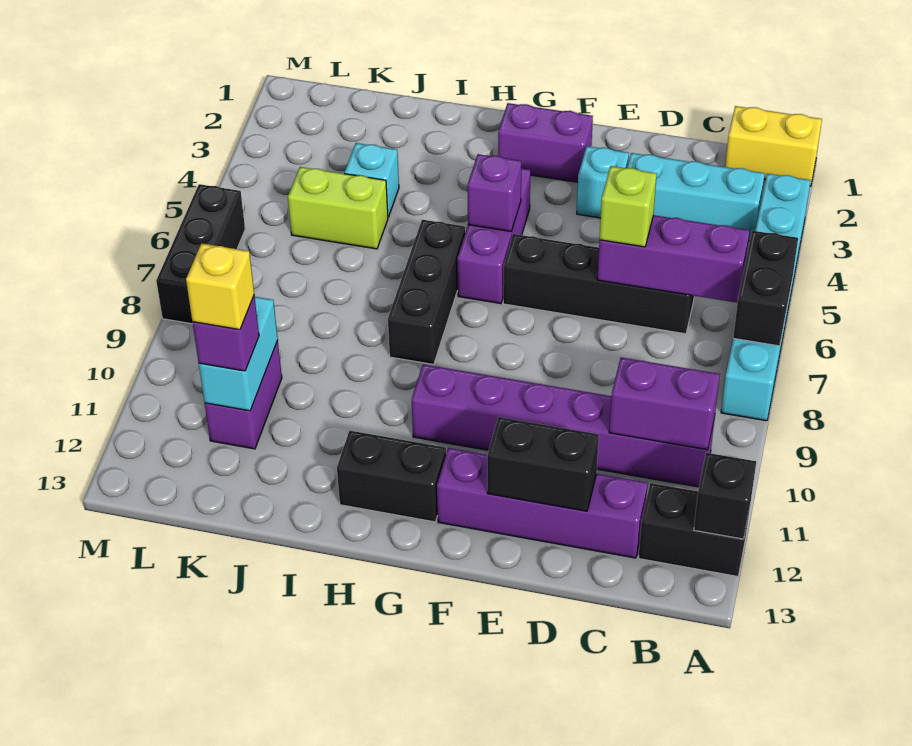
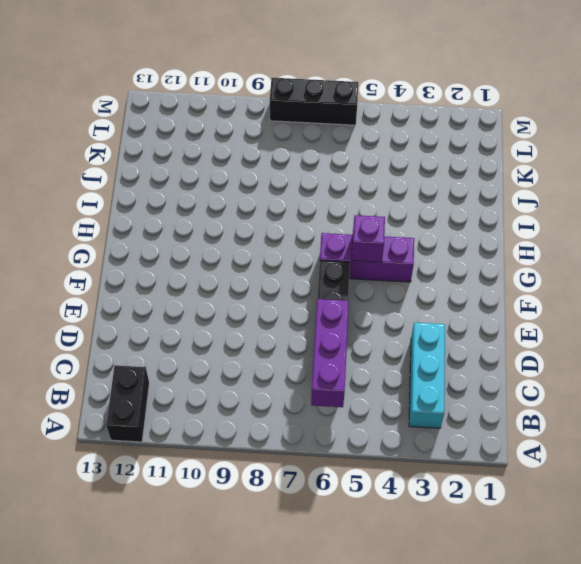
none -> yellow brick A1:B1 level 1
none -> cyan brick A3:A8 level 1
none -> purple brick B10:G10 level 1

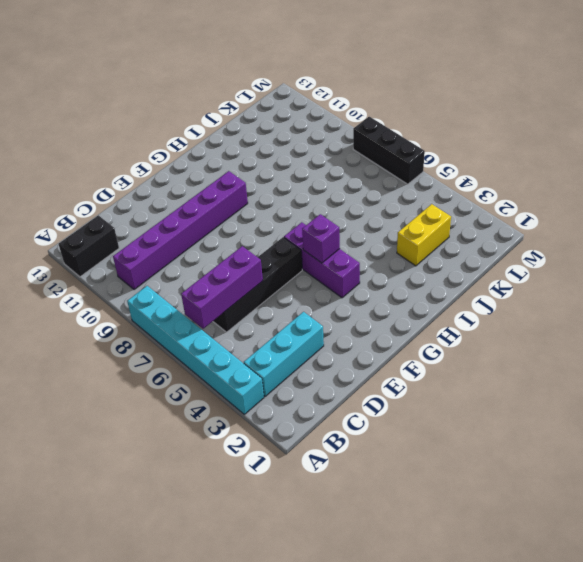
yellow brick J3:K3 level 1 -> yellow brick A1:B1 level 1
none -> purple brick C12:F12 level 1
none -> cyan brick E3 level 1
none -> purple brick F2:G2 level 1

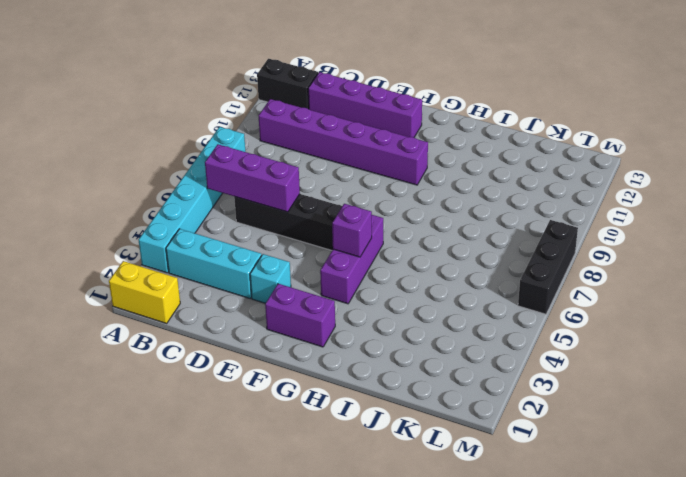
none -> black brick G12:H12 level 1
none -> black brick H6:H8 level 1
none -> cyan brick J4 level 1

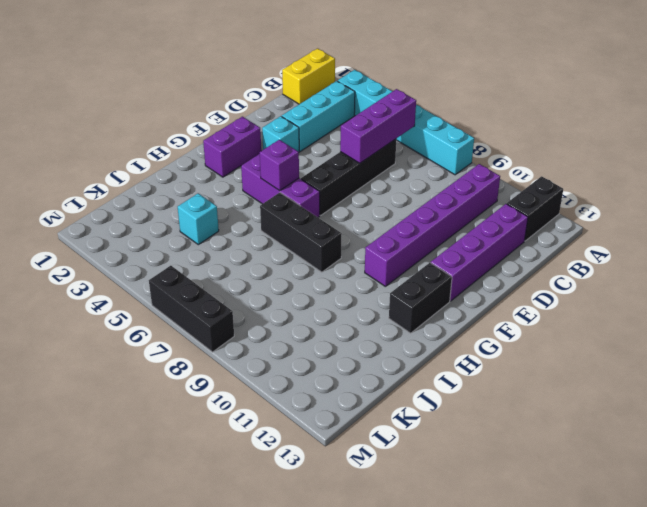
none -> lime brick J5:K5 level 1
none -> purple brick K10:K11 level 1
none -> black brick A6:A7 level 2

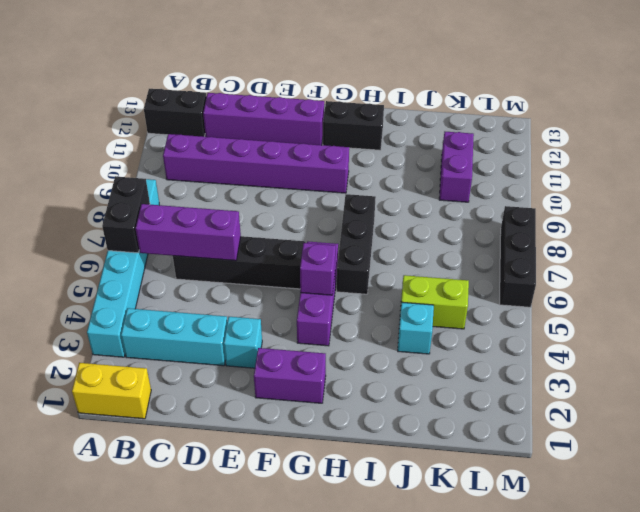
none -> black brick A12 level 2
none -> purple brick B10:C10 level 2
none -> black brick D12:E12 level 2

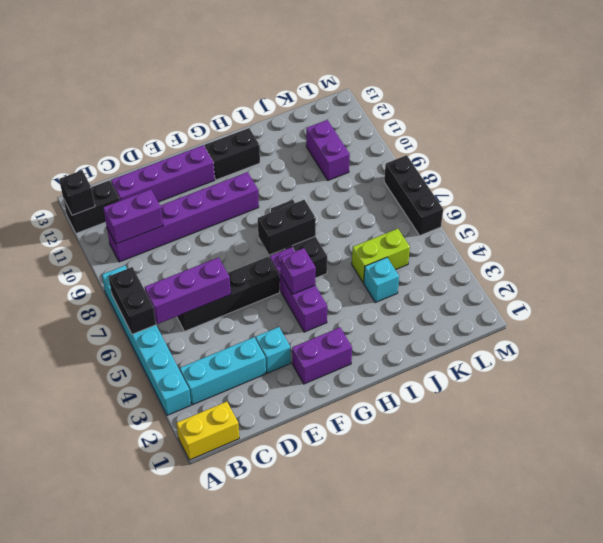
black brick G7:H7 level 2 -> black brick D12:E12 level 2
none -> cyan brick K10:K11 level 2
none -> lime brick D6 level 3
none -> purple brick K11 level 3

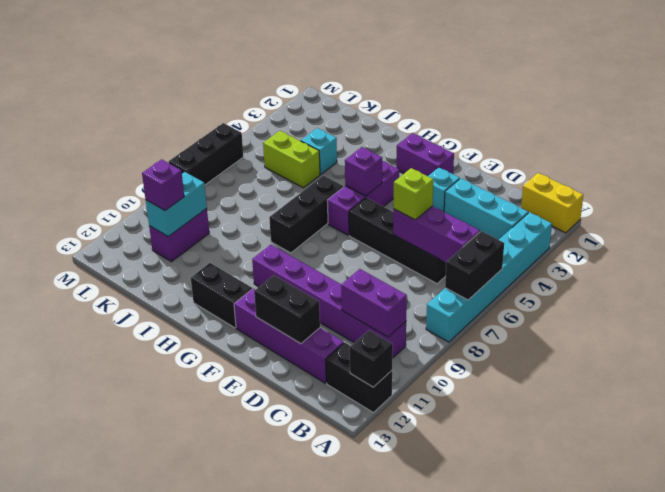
none -> yellow brick K11 level 4

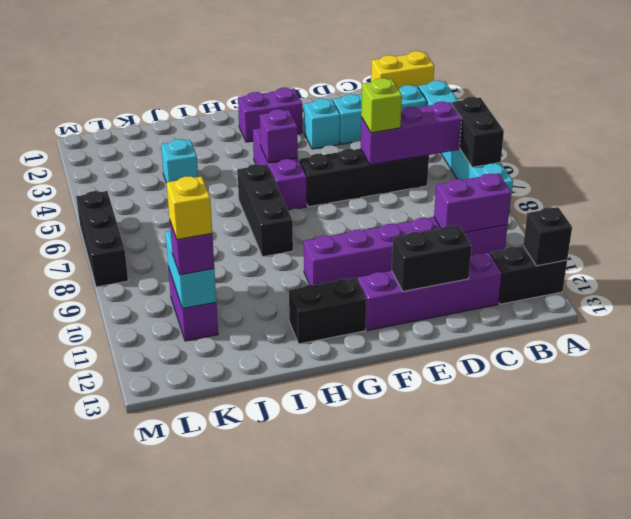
none -> lime brick J5:K5 level 1

